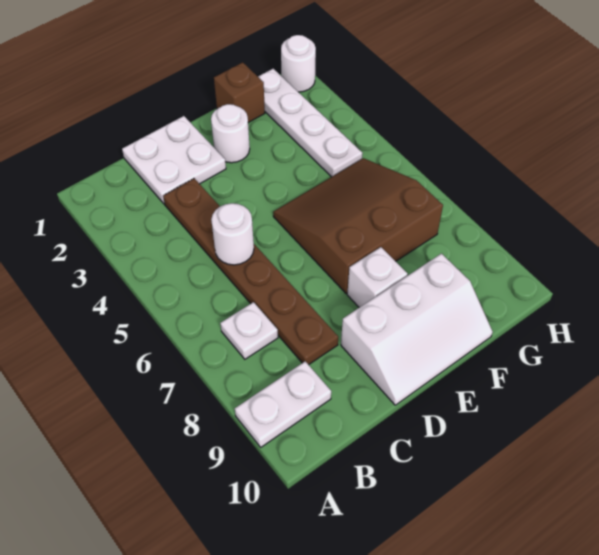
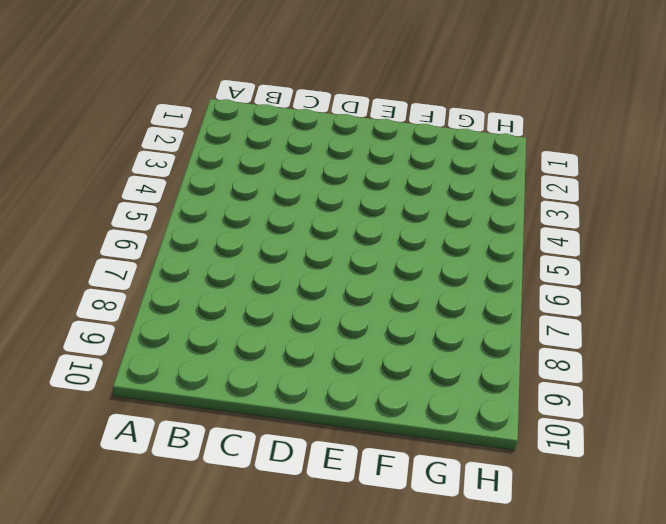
none -> white plate A9:B9 level 1
none -> white plate B7 level 1
none -> white plate C1:D2 level 1

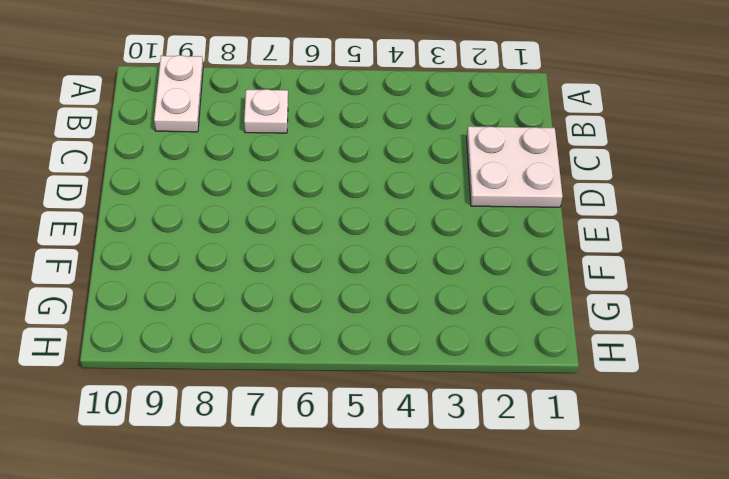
none -> brown plate C3:C8 level 1
none -> white slope D9:F10 level 1 top 9
none -> white round brick E2 level 1

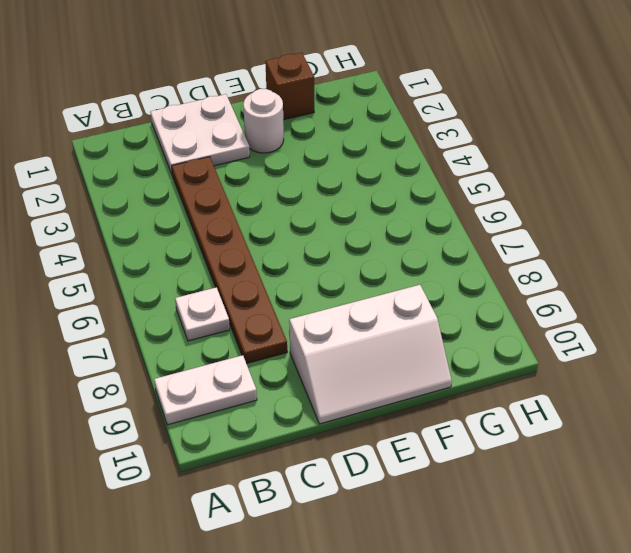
none -> brown slope E5:G7 level 1 top 7
none -> white brick E8 level 1
none -> white plate G1:G4 level 1

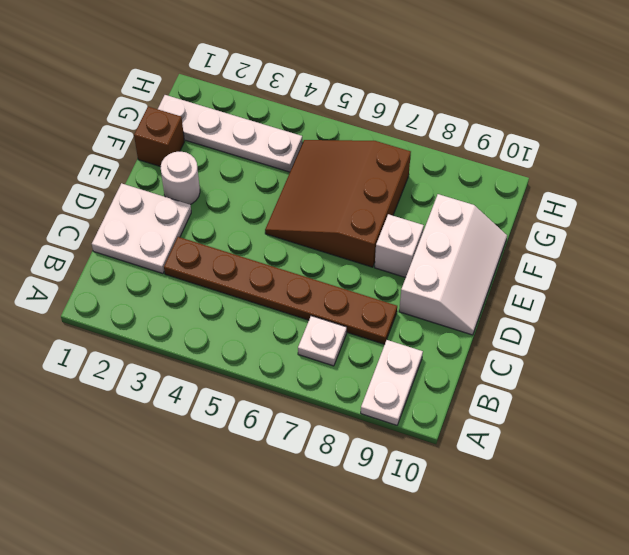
none -> white round brick H1 level 1
none -> white round brick C5 level 2

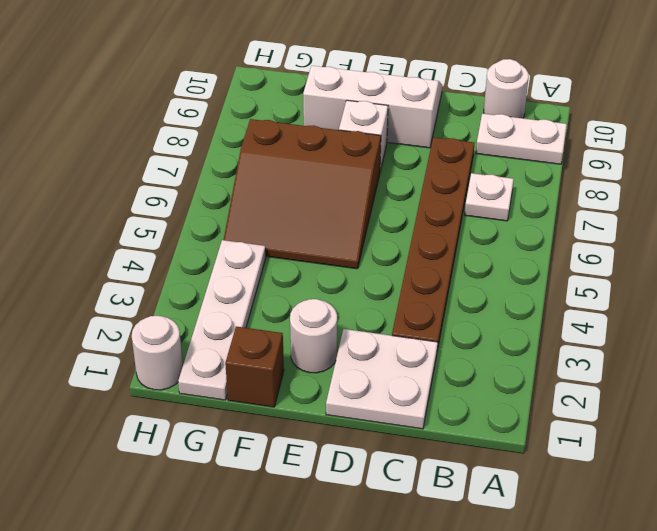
white round brick B10 level 1 -> white round brick C5 level 2

